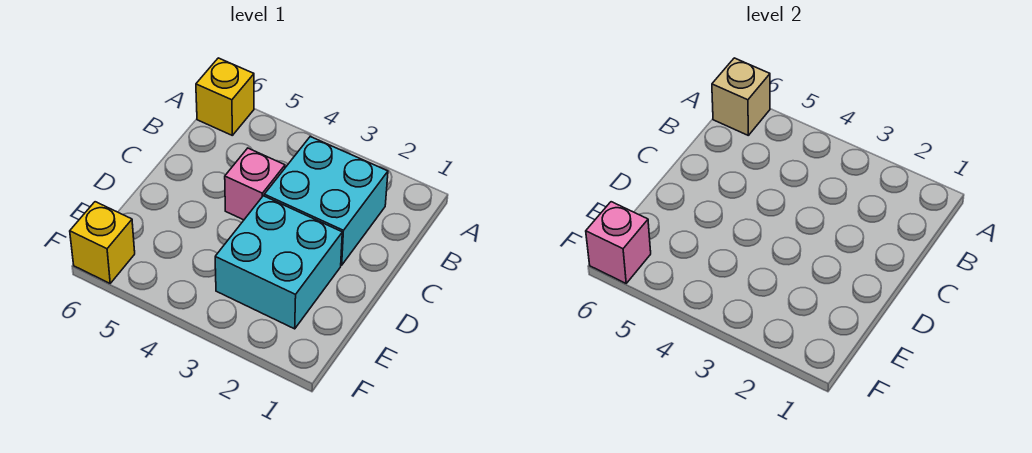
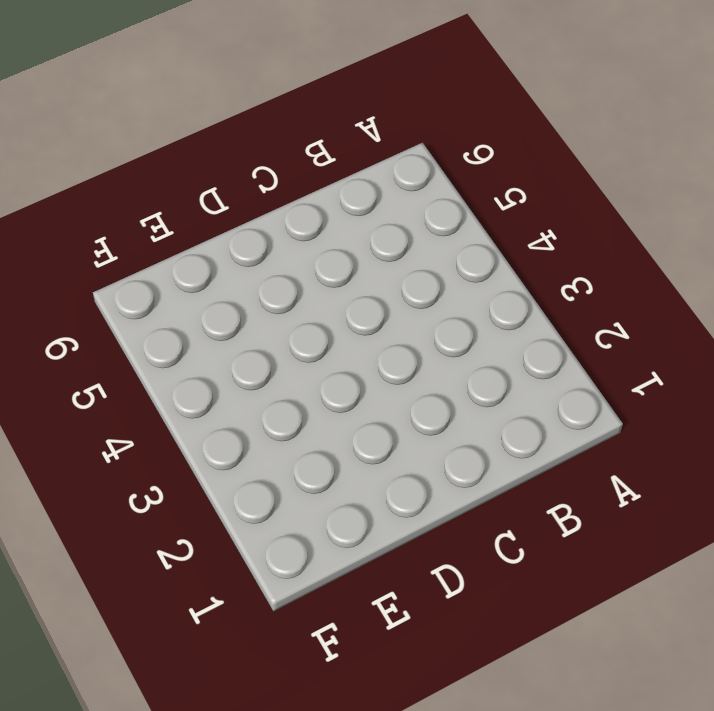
none -> yellow brick A6 level 1
none -> cyan brick B2:C3 level 1

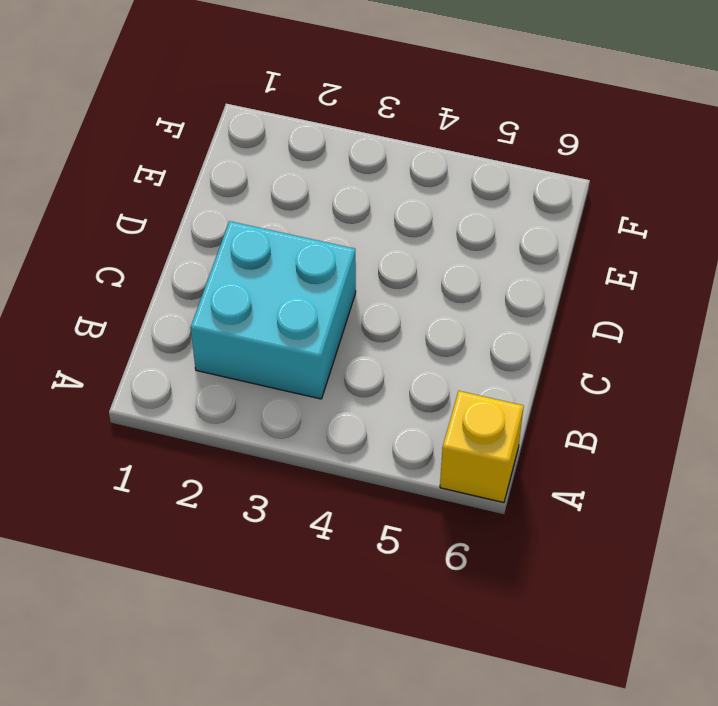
none -> pink brick C4 level 1
none -> cyan brick D2:E3 level 1

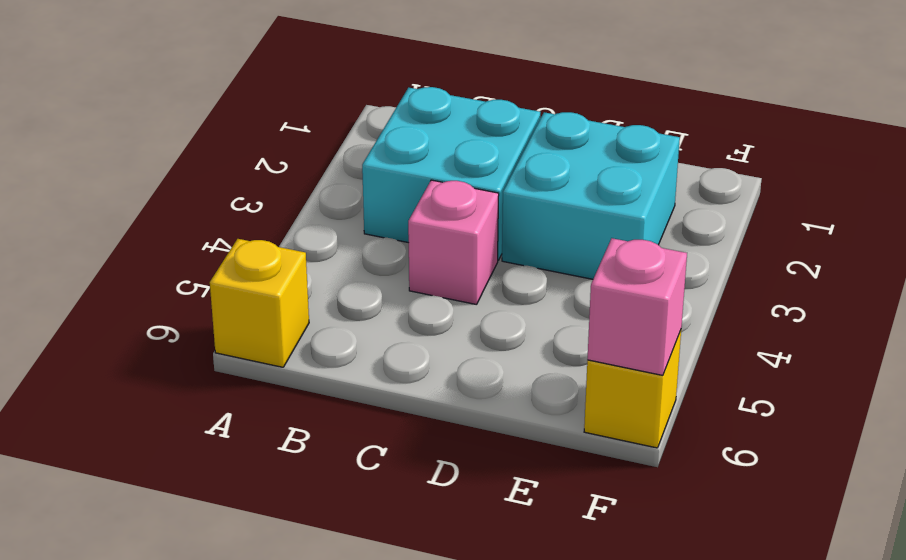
none -> tan brick A6 level 2

